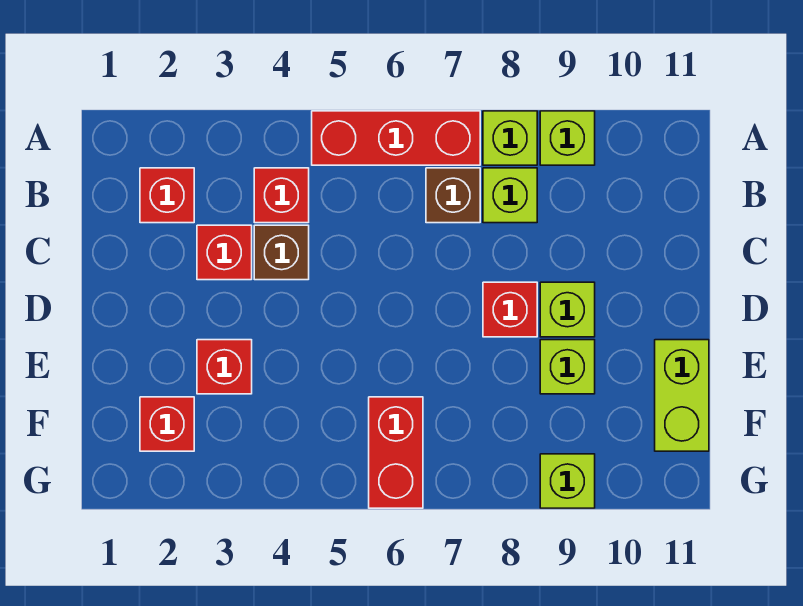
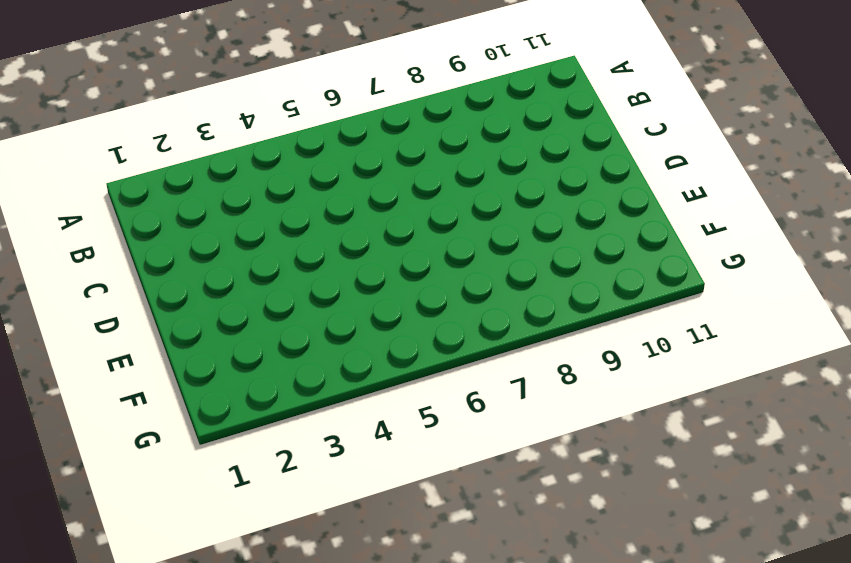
none -> red brick A5:A7 level 1
none -> lime brick A8 level 1
none -> lime brick A9 level 1

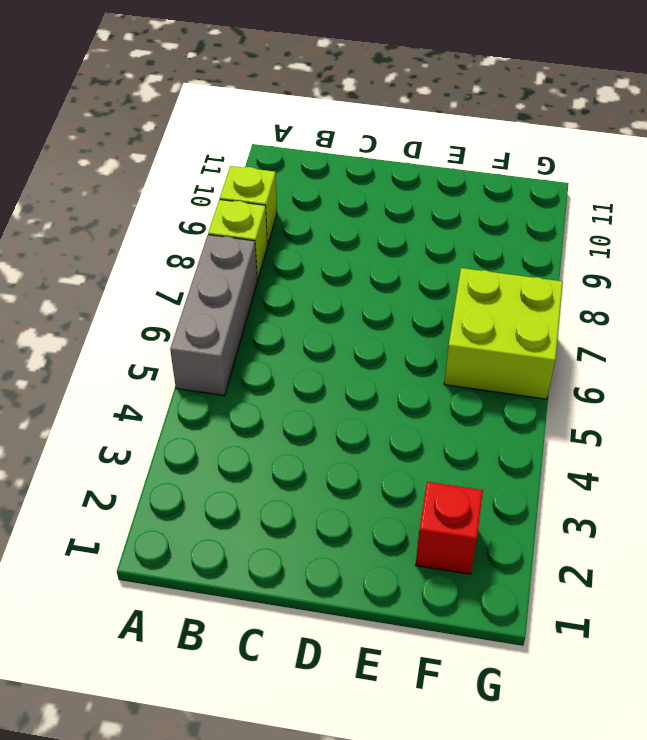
grey brick A5:A7 level 1 -> red brick A5:A7 level 1
lime brick F6:G7 level 1 -> red brick F6:G6 level 1
none -> red brick B2 level 1
none -> red brick B4 level 1
none -> brown brick B7 level 1

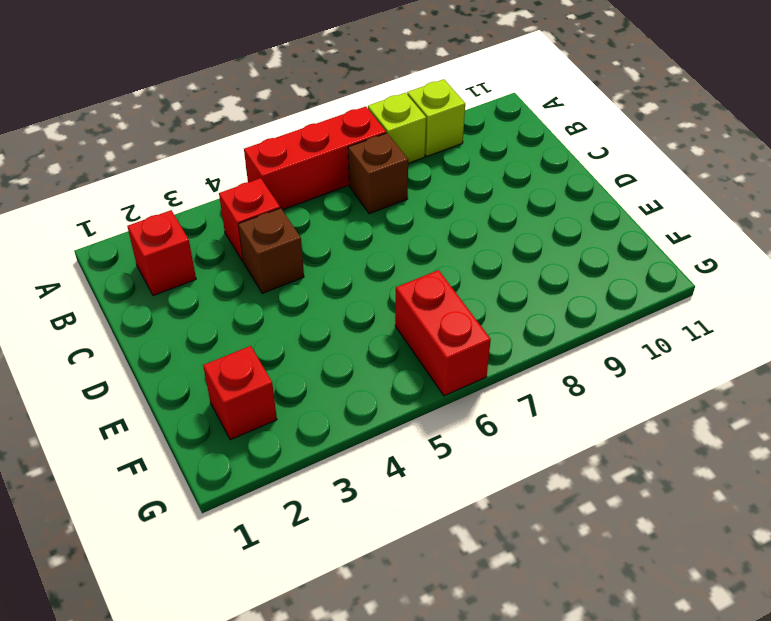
none -> lime brick B8 level 1
none -> red brick C3 level 1
none -> red brick D8 level 1

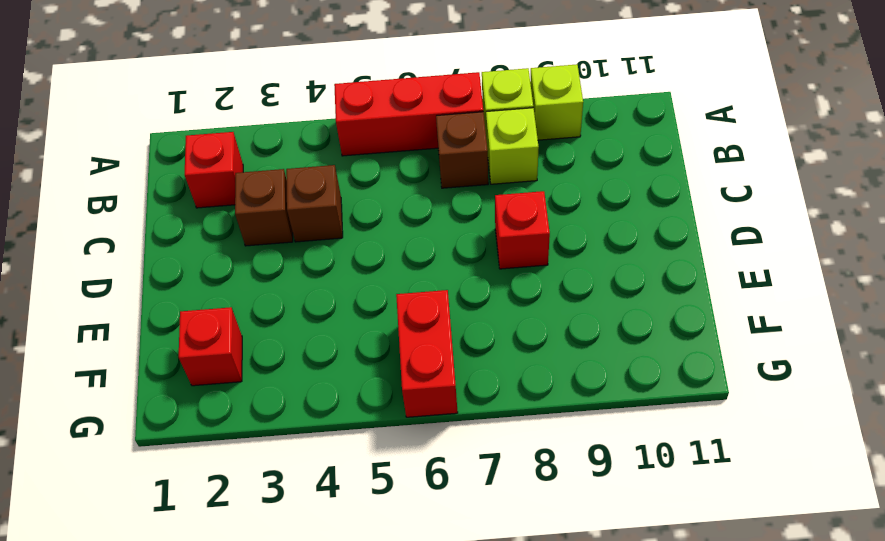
brown brick C3 level 1 -> red brick C3 level 1
none -> red brick B4 level 1
none -> lime brick D9 level 1
none -> red brick E3 level 1

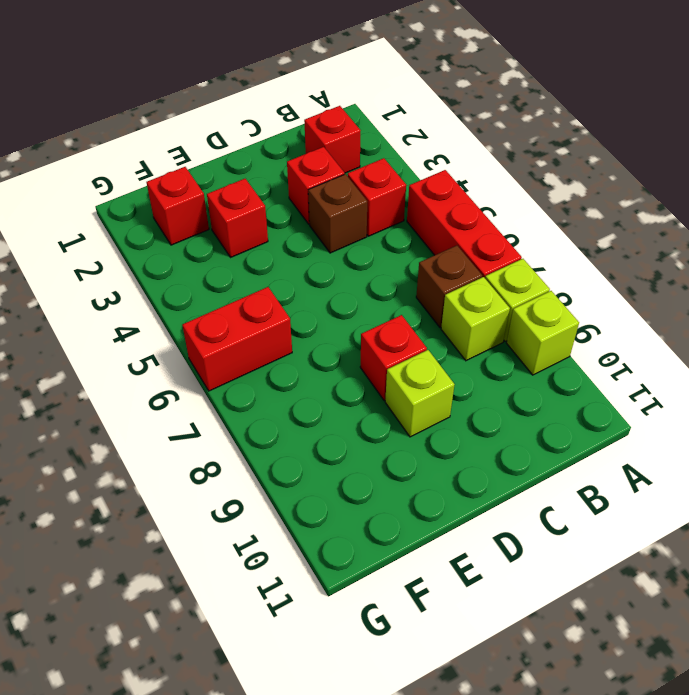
none -> lime brick E9 level 1
none -> lime brick E11:F11 level 1
none -> lime brick G9 level 1

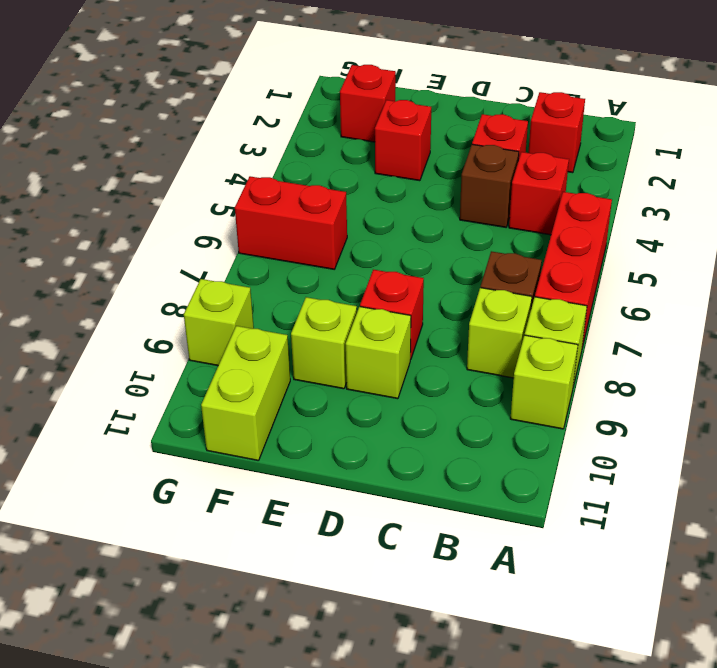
lime brick F10:F11 level 1 -> lime brick E11:F11 level 1

